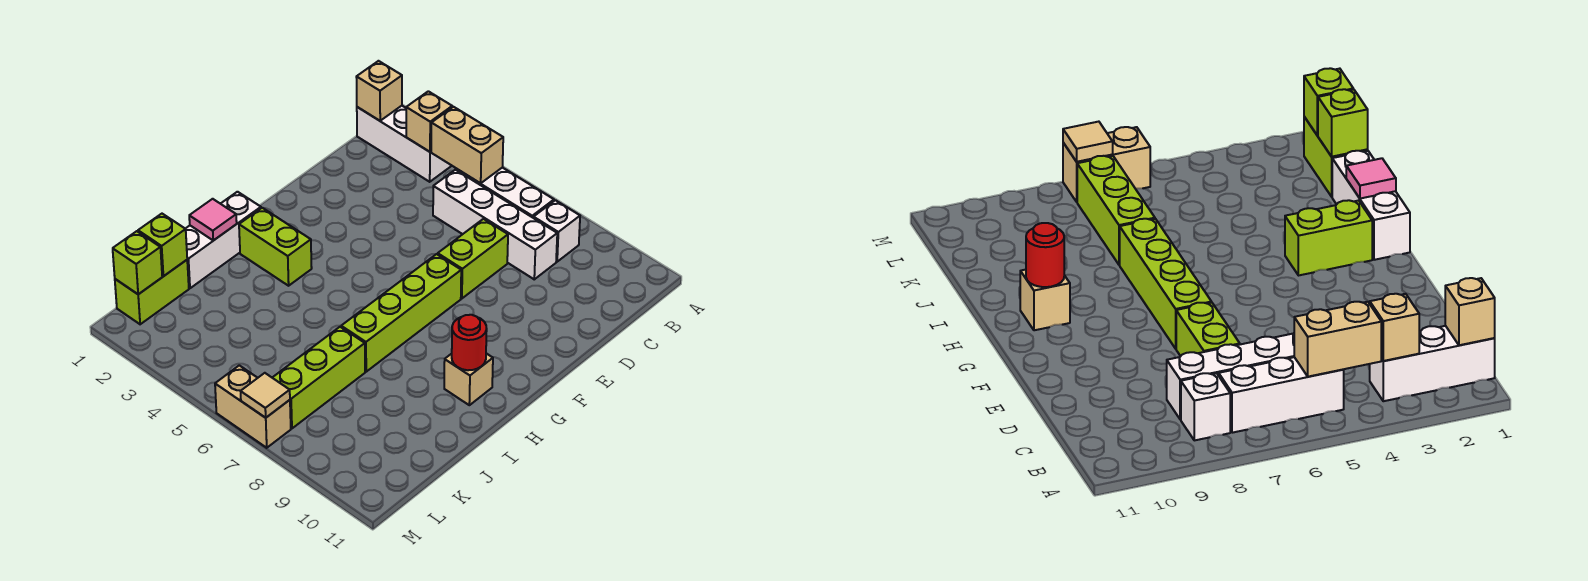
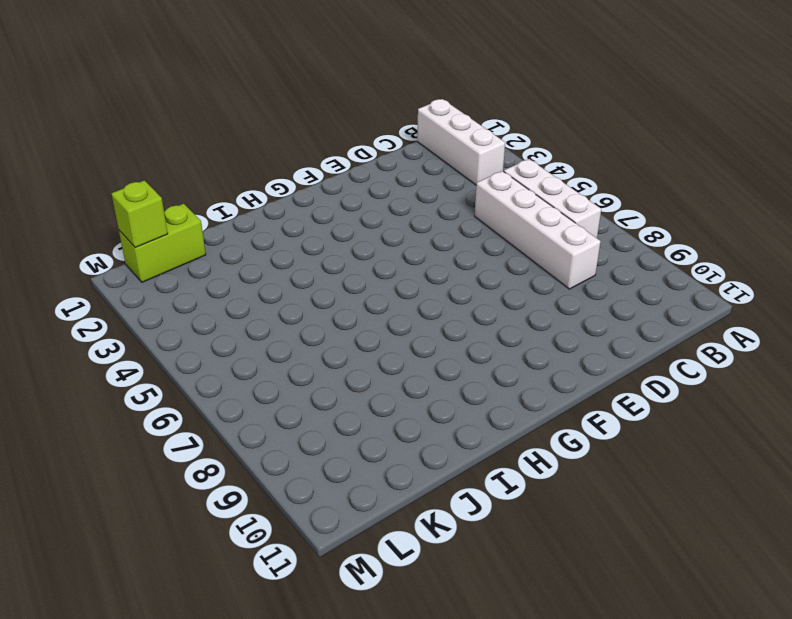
none -> white brick B8 level 1
none -> lime brick D7:E7 level 1
none -> lime brick F7:I7 level 1

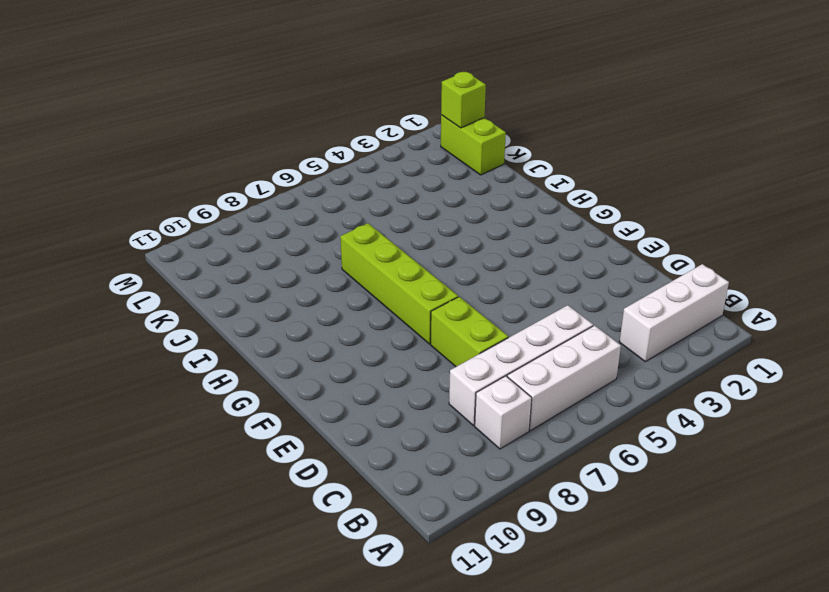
none -> white brick H1:J1 level 1
none -> lime brick H2:H3 level 1
none -> tan brick H10 level 1

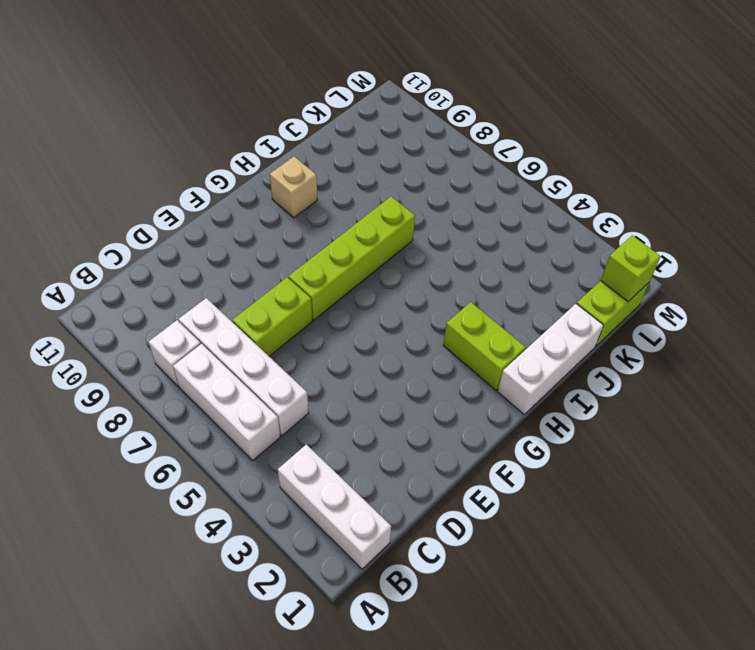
none -> lime brick J7:L7 level 1
none -> tan brick M6:M7 level 1
none -> tan brick B1 level 2

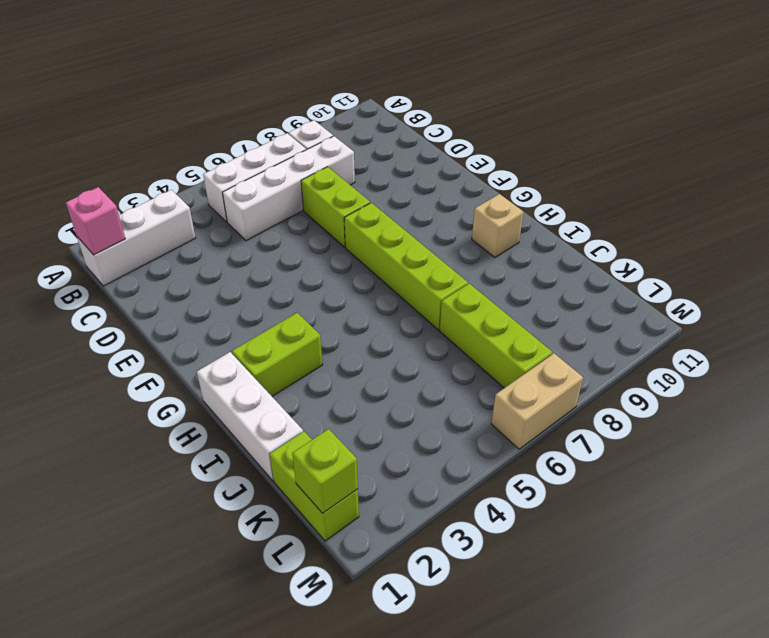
pink brick B1 level 2 -> tan brick B1 level 2
none -> tan brick B3 level 2
none -> tan brick B4:B5 level 2
none -> red round brick H10 level 2

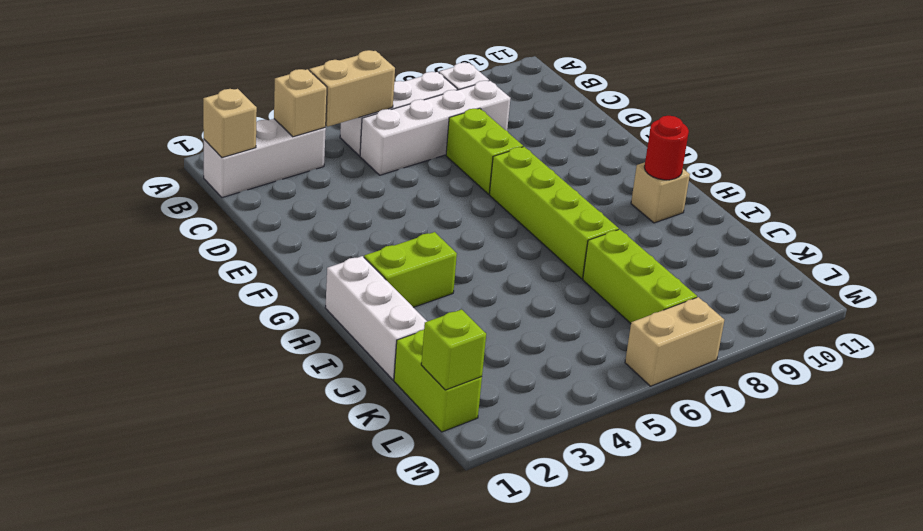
none -> pink tile I1 level 2
none -> lime brick K1 level 2
none -> tan tile M7 level 2

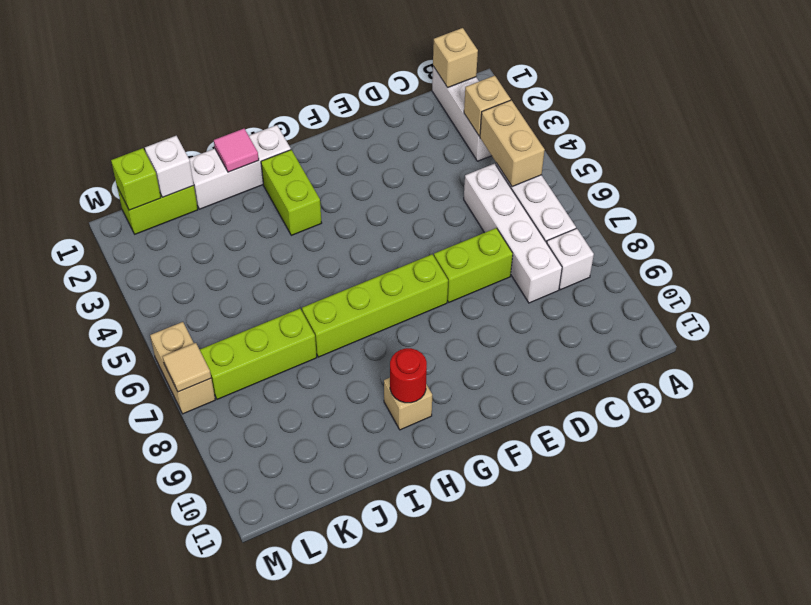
white brick K1 level 2 -> lime brick K1 level 2

